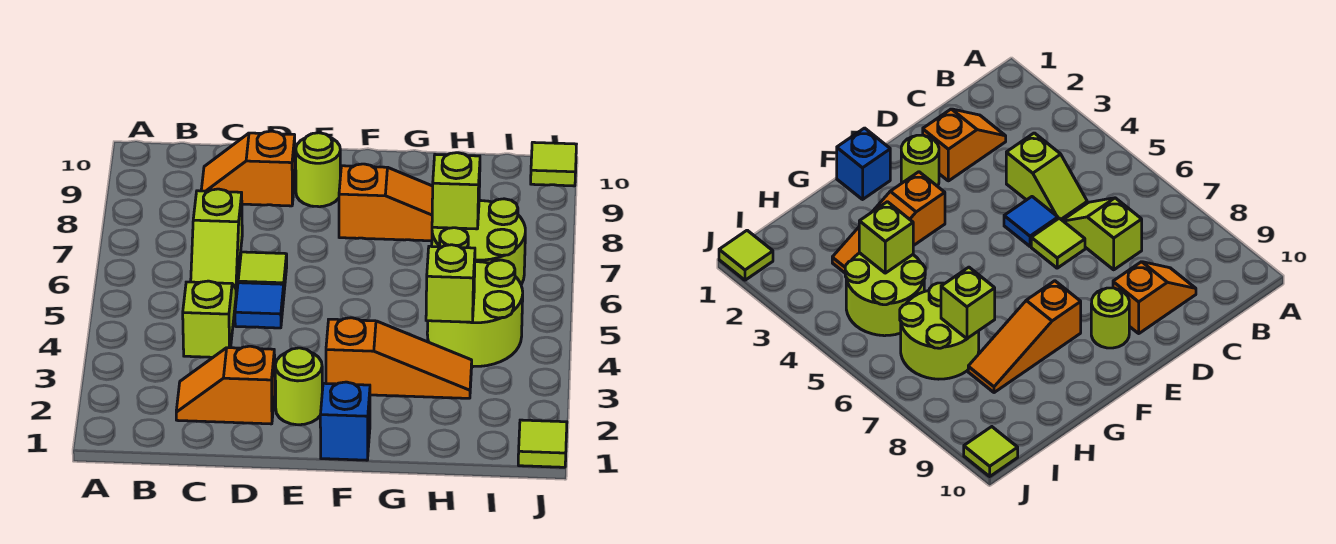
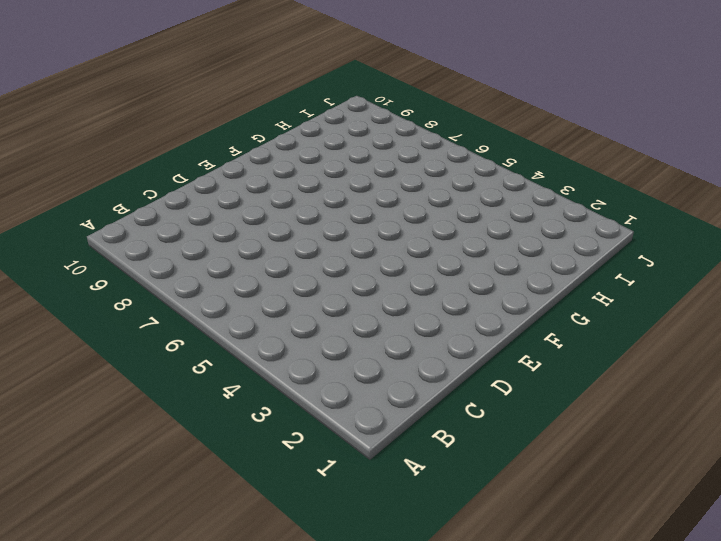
none -> orange slope C2:D2 level 1 top D
none -> lime slope C4:C5 level 1 top 4
none -> lime slope C6:C7 level 1 top 7

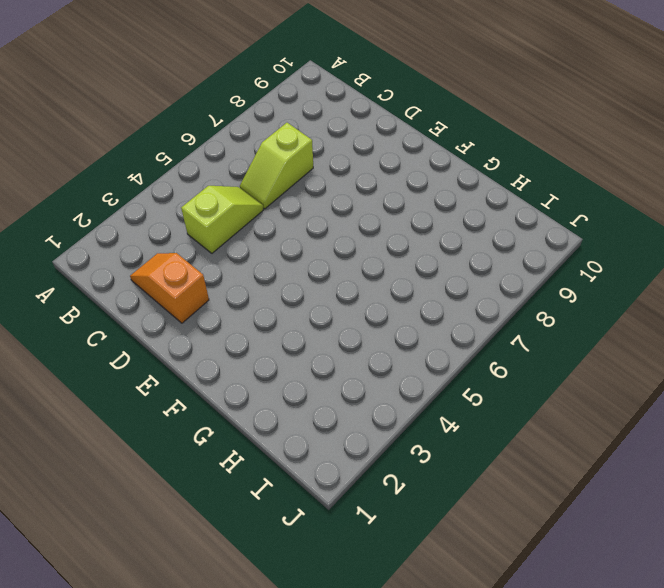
none -> orange slope C9:D9 level 1 top D
none -> blue tile D5 level 1
none -> lime tile D6 level 1

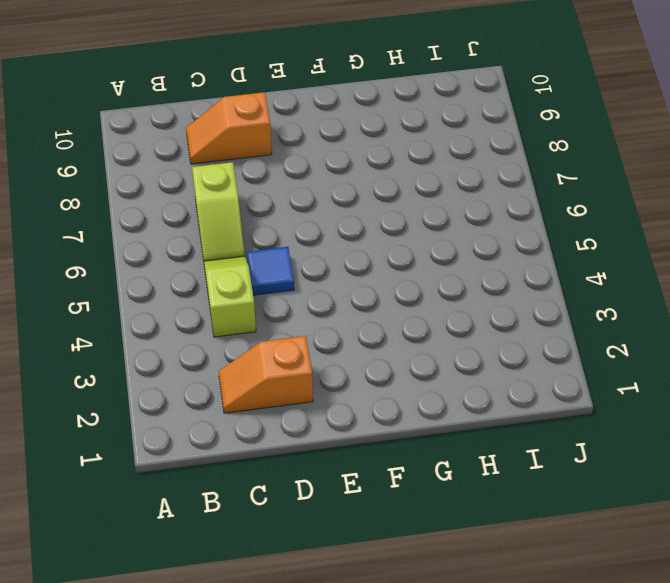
none -> lime tile D6 level 1
none -> lime round brick E2 level 1
none -> lime round brick E9 level 1

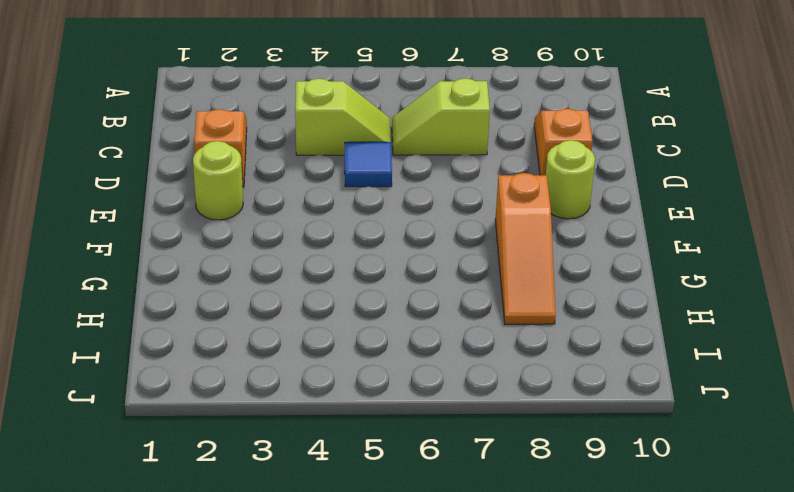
none -> lime tile D6 level 1
none -> blue brick F1 level 1
none -> orange slope F3:H3 level 1 top F

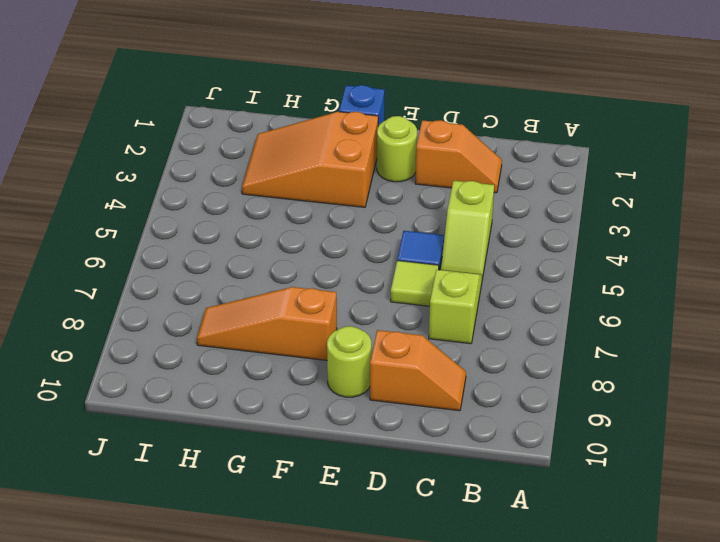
orange slope F2:H3 level 1 top F -> orange slope F3:H3 level 1 top F
none -> lime round brick H4:I5 level 1
none -> lime round brick H6:I7 level 1
none -> lime tile J1 level 1

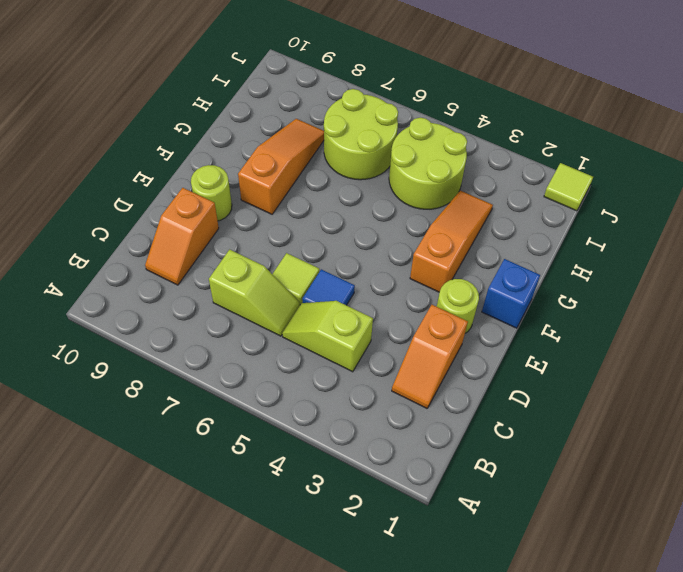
none -> lime tile J10 level 1
none -> lime brick H4 level 2
none -> lime brick H7 level 2

